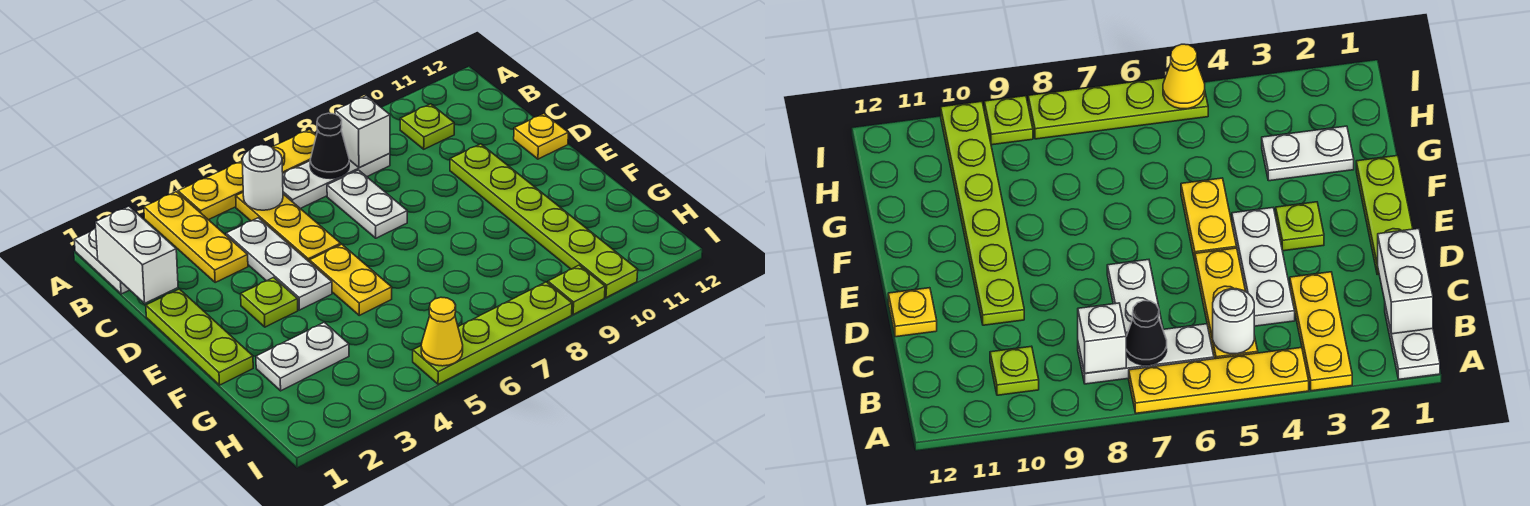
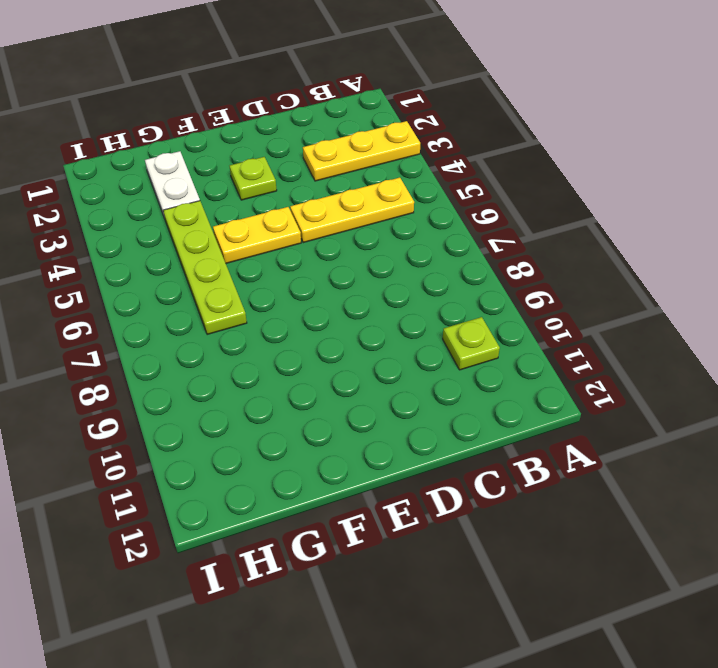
lime plate G4:G7 level 1 -> lime plate I5:I8 level 1
none -> white plate A1:B1 level 1
none -> yellow plate A4:A7 level 1
none -> white plate B6:B8 level 1

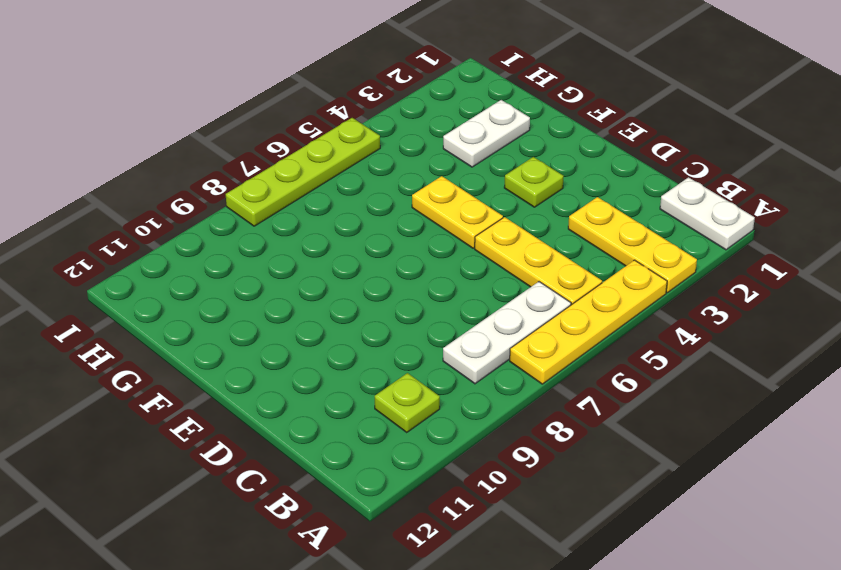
none -> white plate C4:E4 level 1
none -> white plate C7:D7 level 1
none -> lime plate D1:F1 level 1

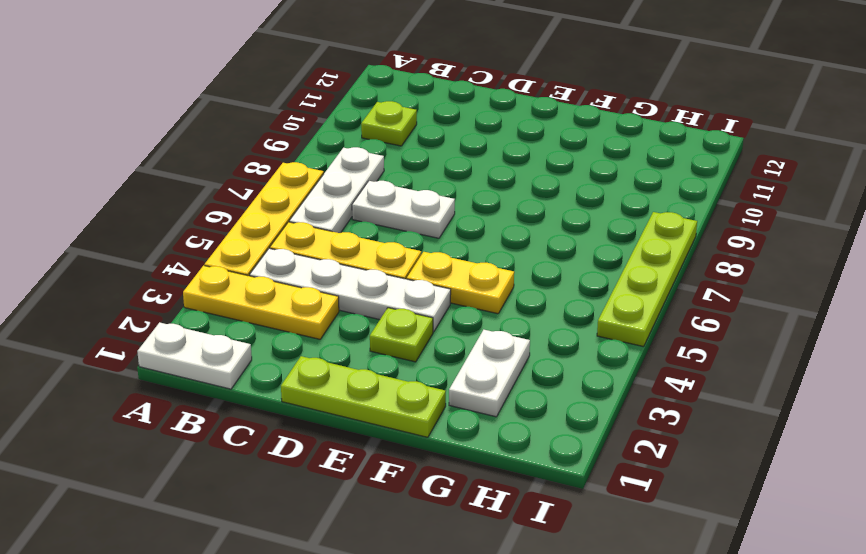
white plate B4:E4 level 1 -> white plate C4:E4 level 1
none -> lime plate D10:I10 level 1
none -> yellow plate D12 level 1
none -> lime plate I9 level 1

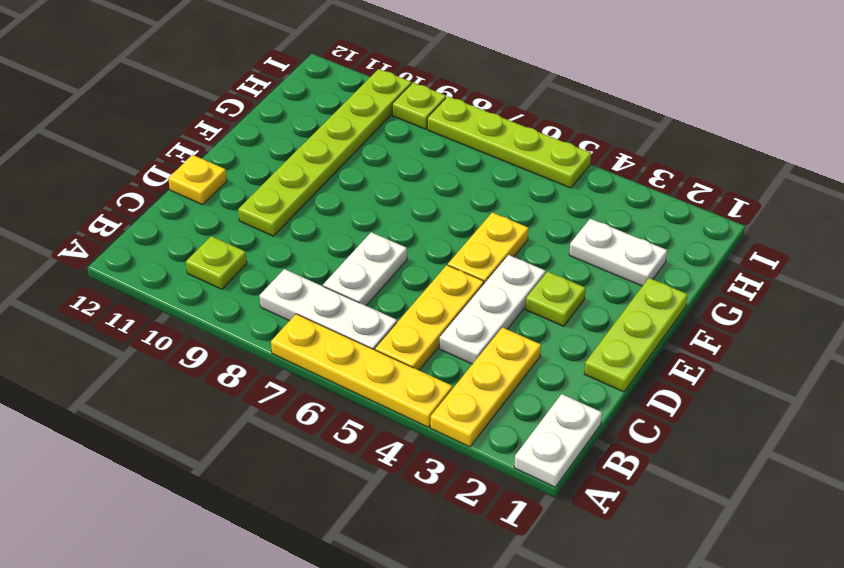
none -> white brick B1:C1 level 2
none -> white round brick B5 level 2
none -> black cone B7 level 2

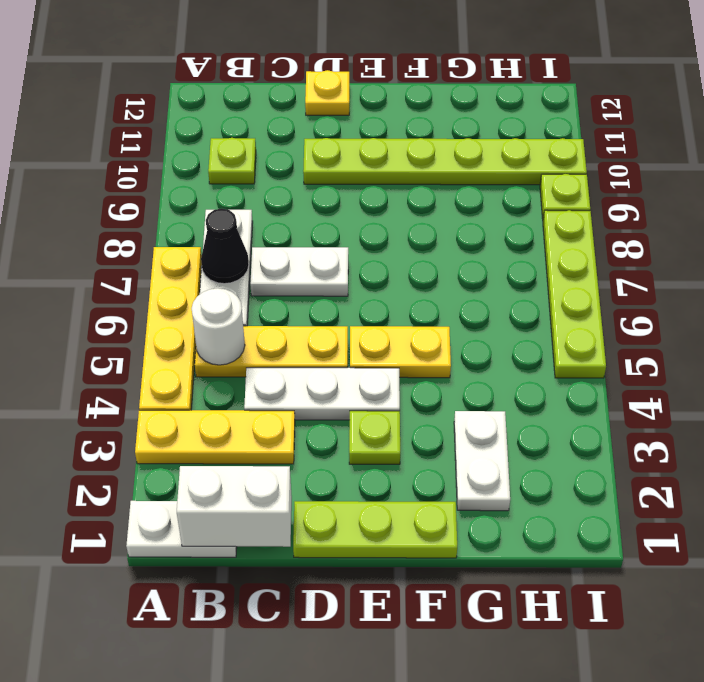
none -> white brick B8 level 2
none -> yellow cone I5 level 2

